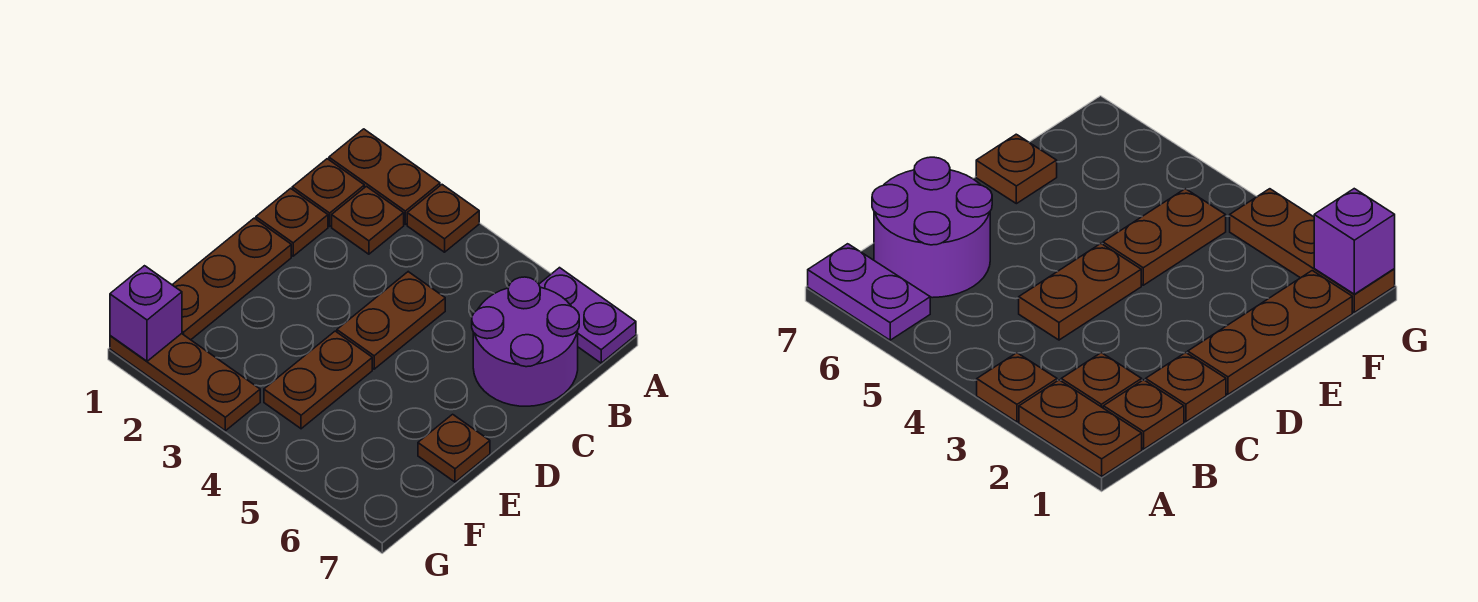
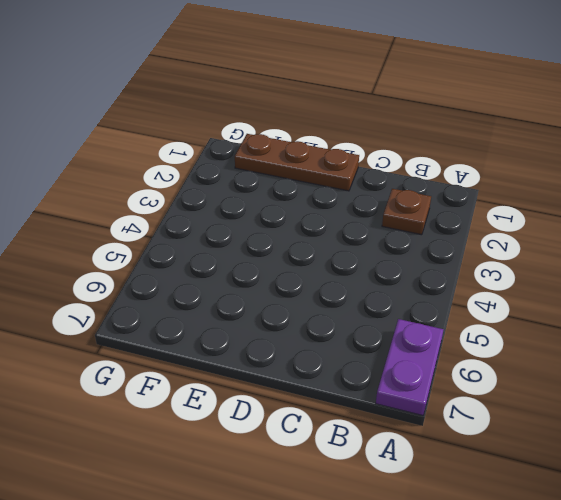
none -> brown plate A1:A2 level 1
none -> brown plate A3 level 1
none -> brown plate B1 level 1

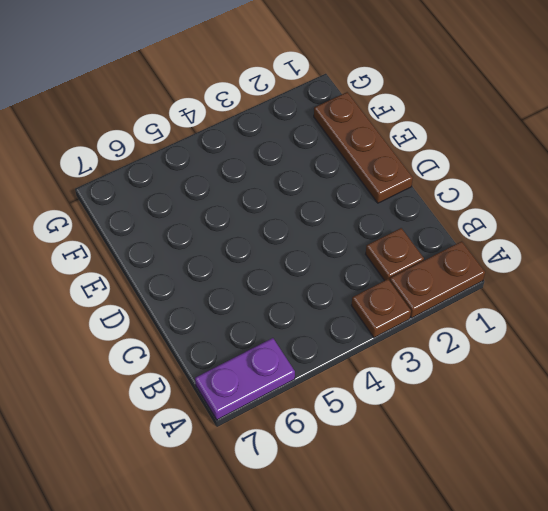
none -> brown plate B1 level 1
none -> purple round brick B6:C7 level 1
none -> brown plate C1 level 1

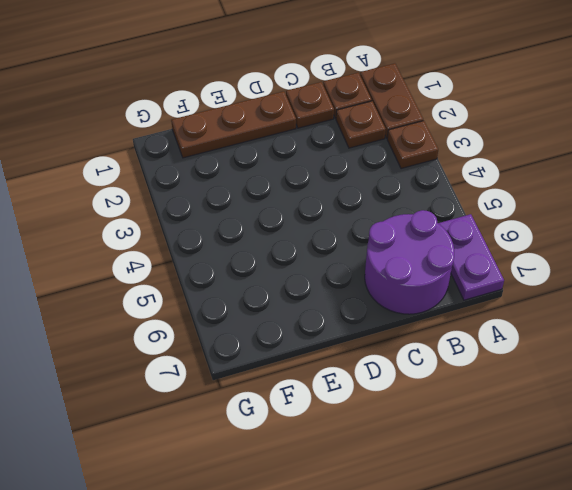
none -> brown plate C4:D4 level 1
none -> brown plate E4:F4 level 1
none -> brown plate E7 level 1

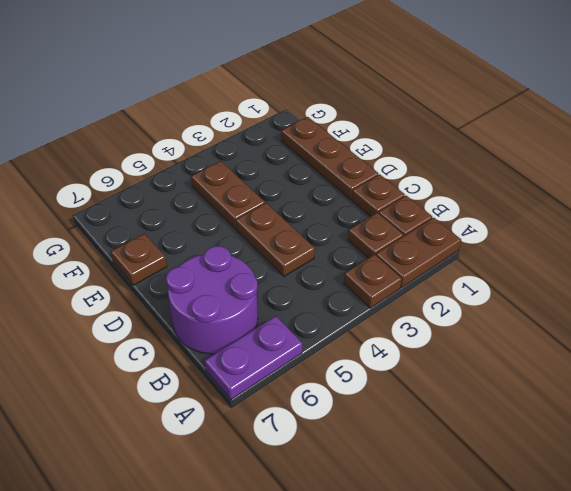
none -> brown plate G1:G3 level 1
none -> purple brick G1 level 2

